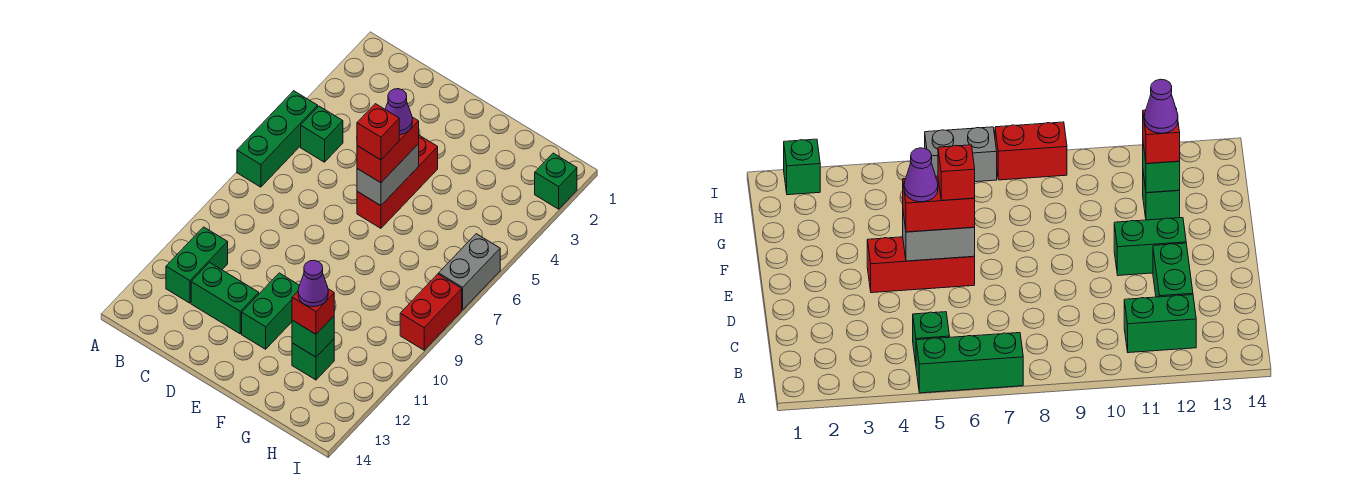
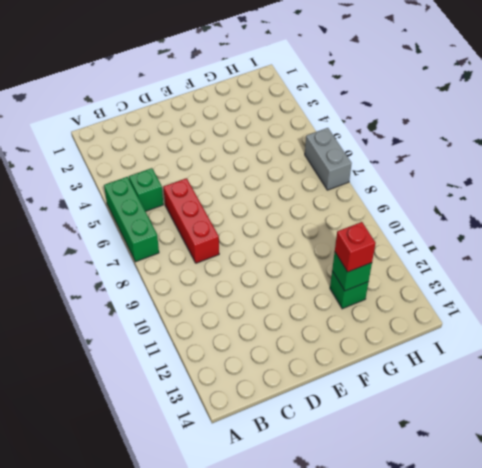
red brick C6:C8 level 1 -> red brick E4:E6 level 1
none -> green brick B11:B12 level 1
none -> green brick C12:D12 level 1
none -> green brick E11:E12 level 1

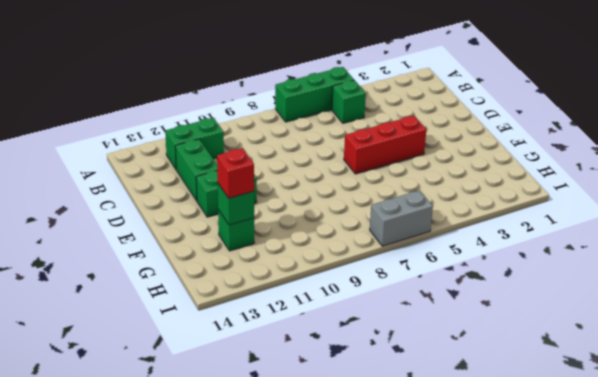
none -> green brick I2 level 1
none -> red brick I8:I9 level 1
none -> grey brick E5:E6 level 2

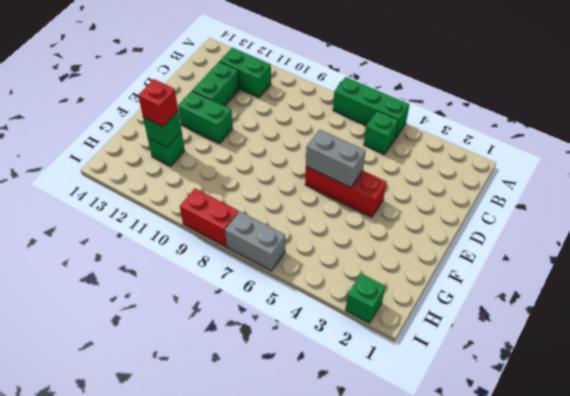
none -> red brick E5:E6 level 3
none -> purple cone E5 level 4
none -> red brick E6 level 4

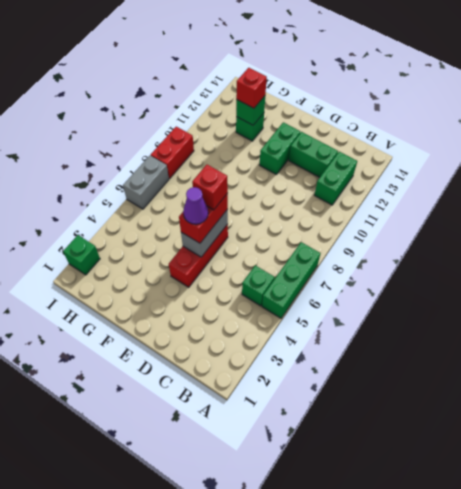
none -> purple cone G12 level 4

